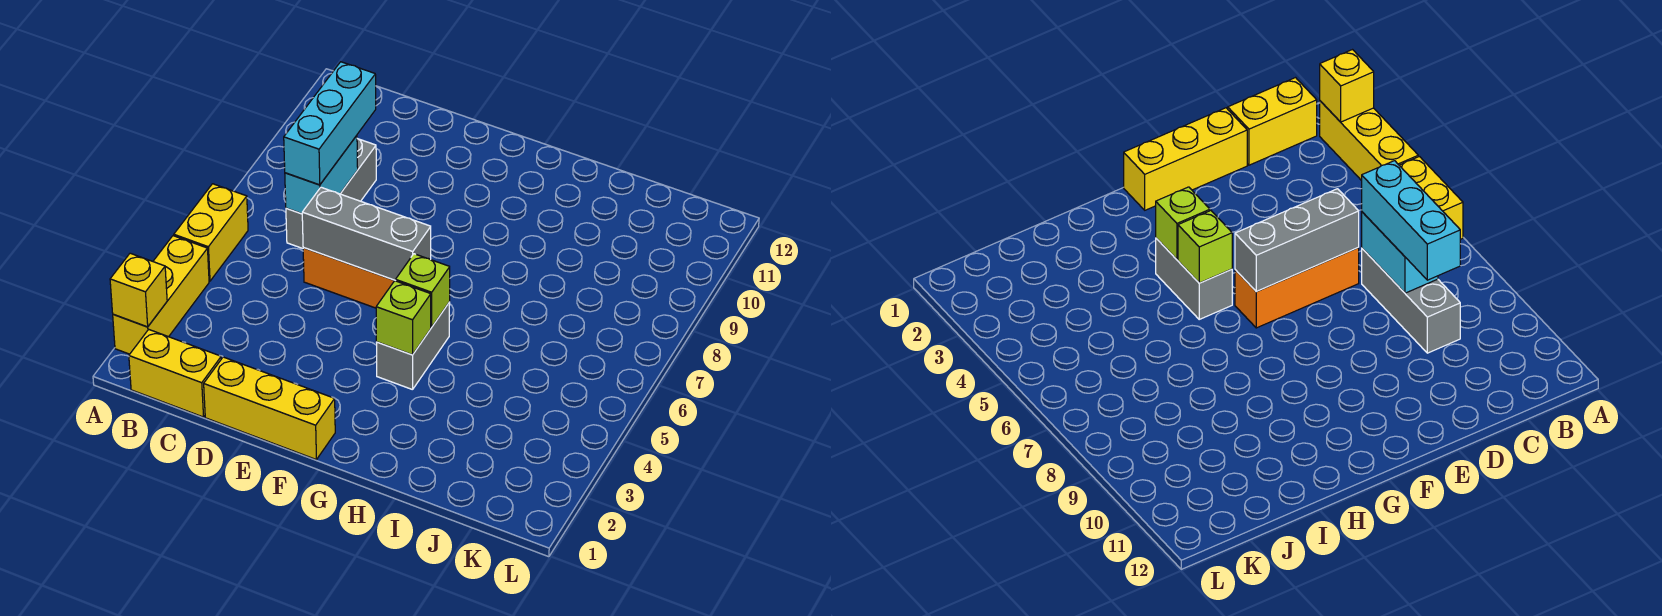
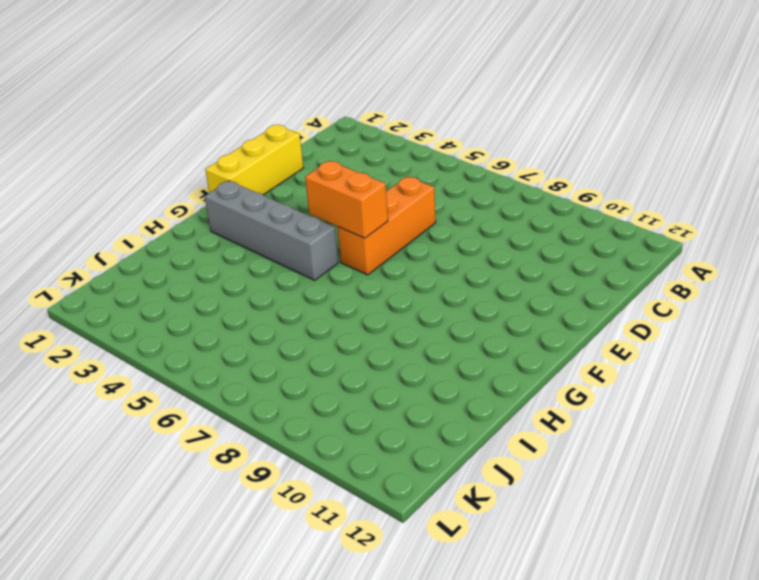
orange brick F5:F6 level 2 -> grey brick D6:F6 level 2
grey brick G2:G5 level 1 -> grey brick G4:G5 level 1
none -> yellow brick A2:A4 level 1
none -> yellow brick A5:A6 level 1
none -> yellow brick B1:C1 level 1

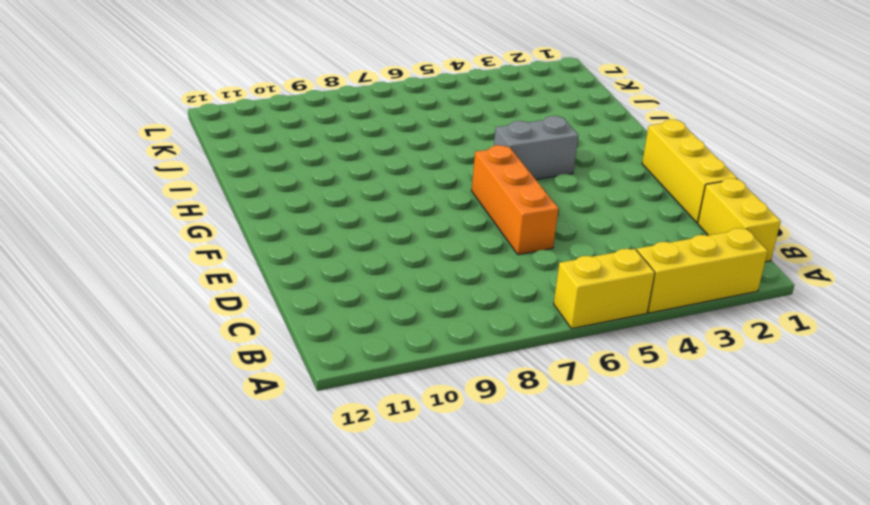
none -> grey brick C7:C9 level 1
none -> yellow brick A2 level 2
none -> cyan brick C7:C8 level 2

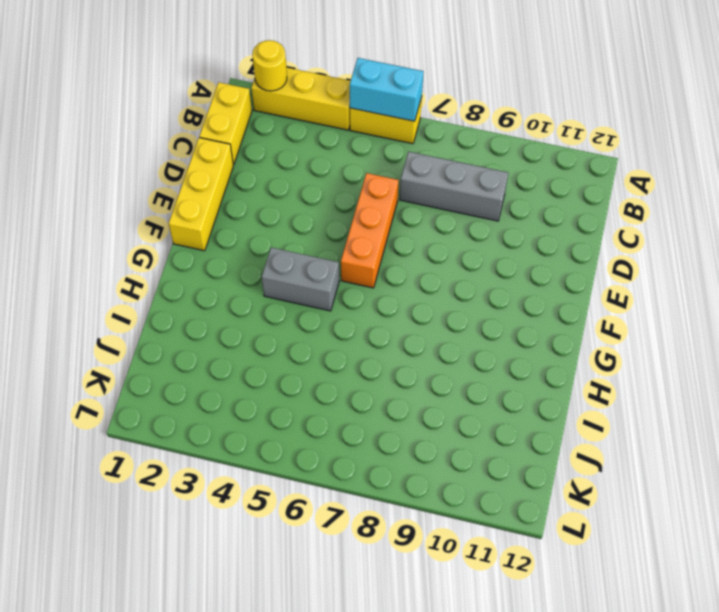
yellow round brick A2 level 2 -> yellow brick A2 level 2
cyan brick A5:A6 level 2 -> cyan brick C7:C8 level 2
none -> grey brick D6:F6 level 2
none -> lime brick G4 level 2
none -> lime brick G5 level 2

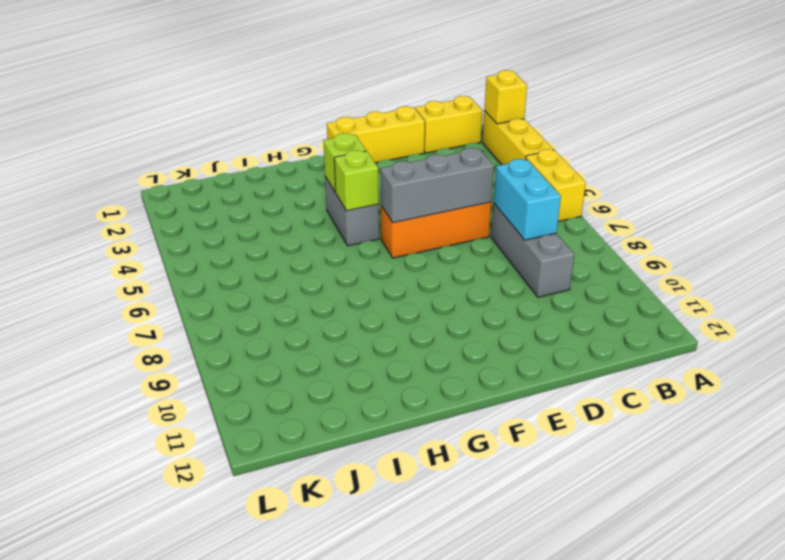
none -> cyan brick C7:C9 level 3

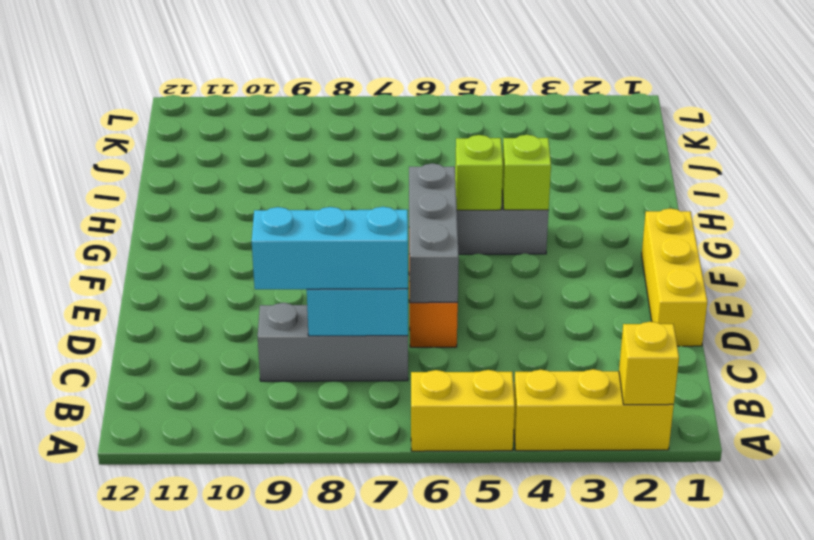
none -> yellow brick B1:C1 level 1

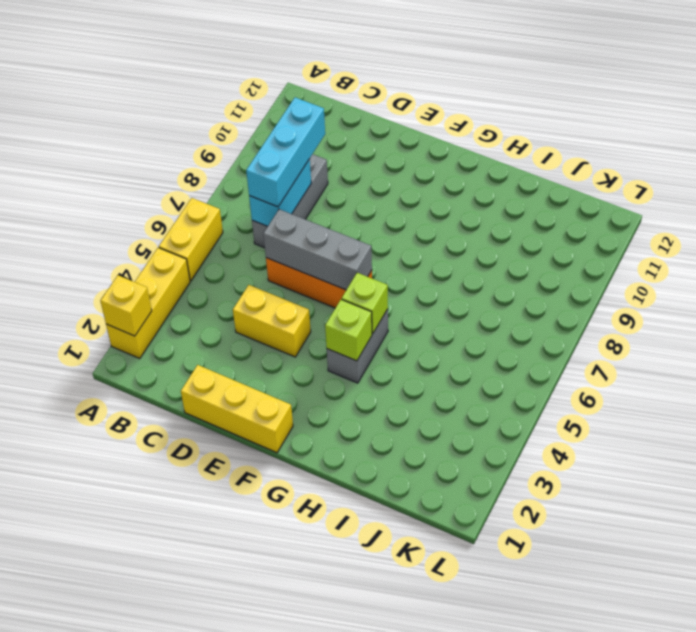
yellow brick D4:E4 level 1 -> yellow brick B1:C1 level 1

